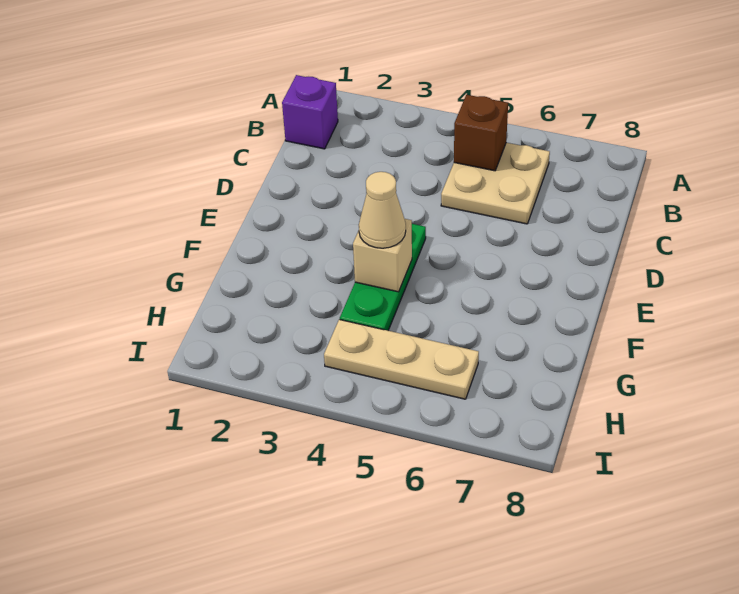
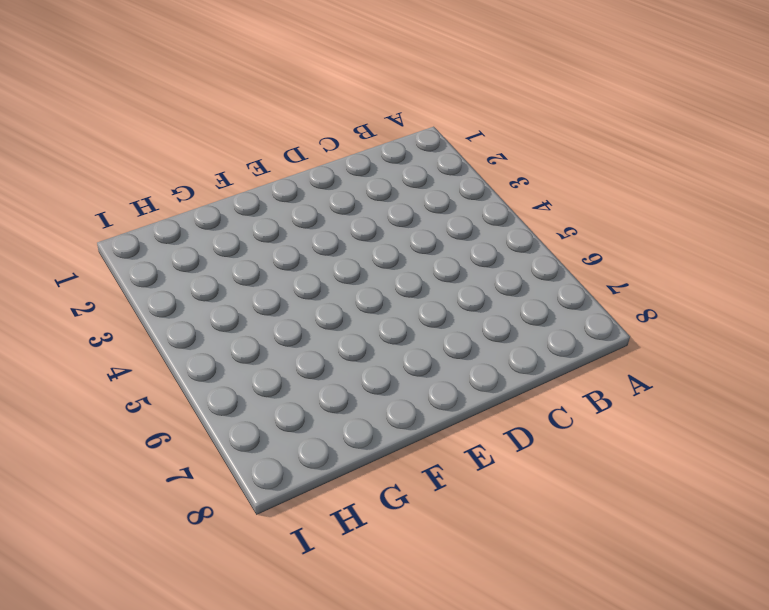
none -> purple brick B1 level 1
none -> tan plate B5:C6 level 1

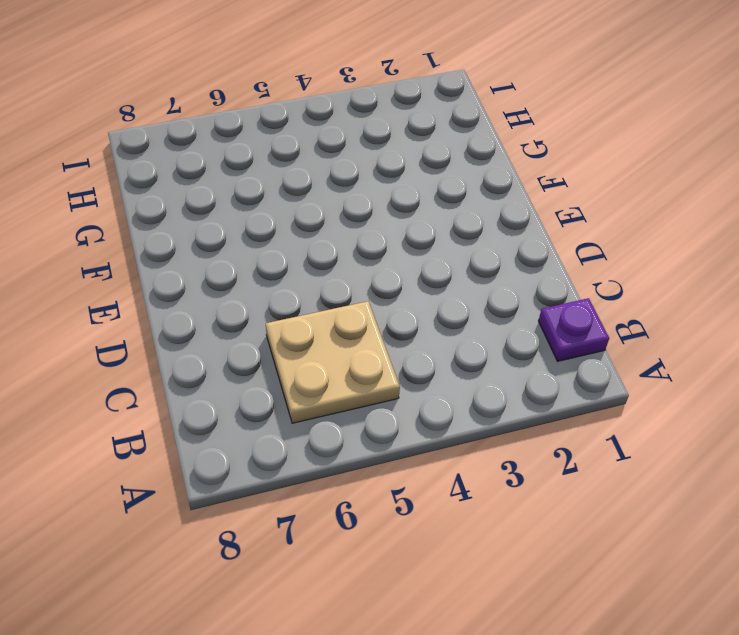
purple plate B1 level 1 -> purple brick B1 level 1
none -> green plate E4:G4 level 1
none -> tan plate H4:H6 level 1

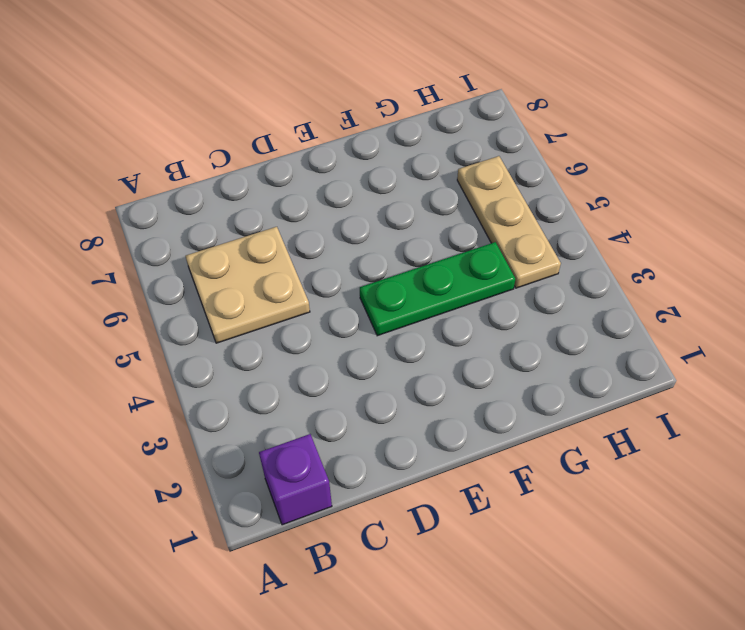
none -> brown brick B5 level 2
none -> tan brick F4 level 2

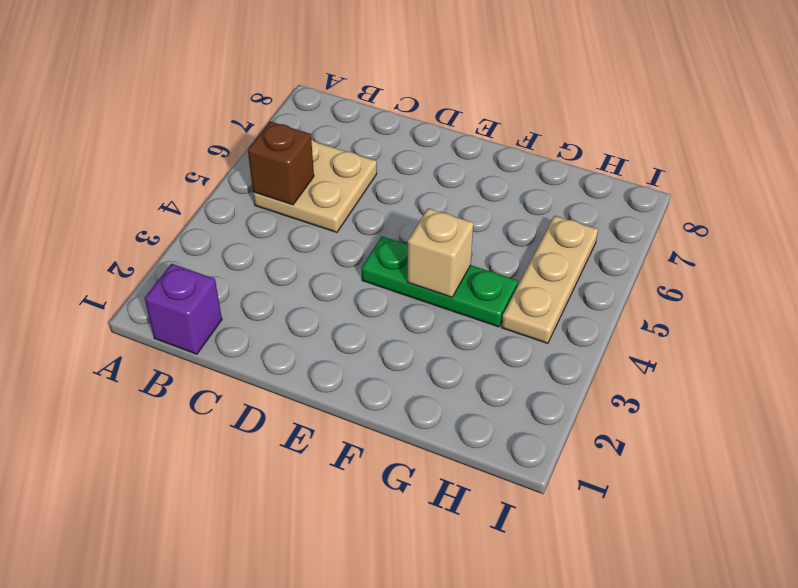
none -> tan cone F4 level 3

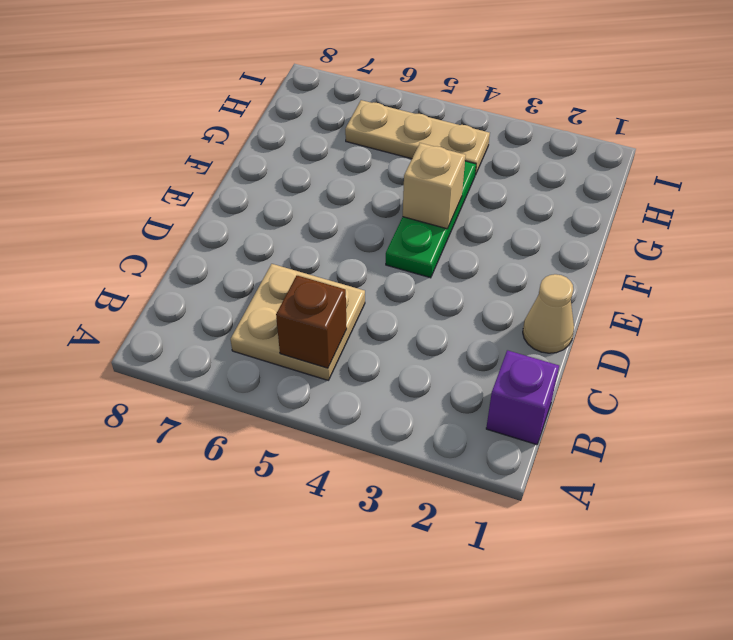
tan cone D1 level 1 -> tan cone F4 level 3

